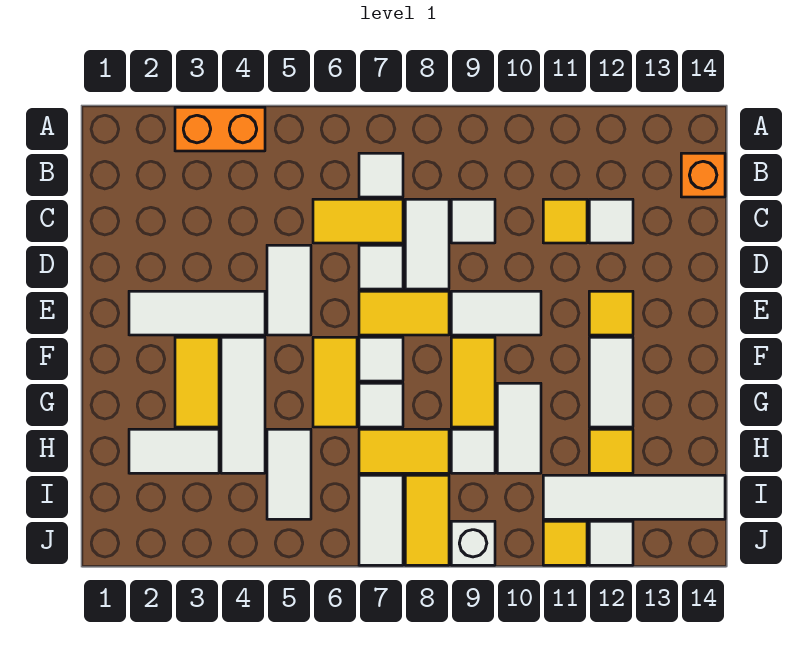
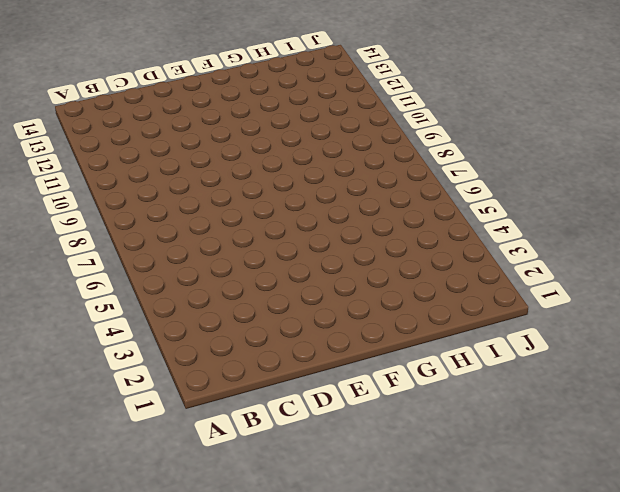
none -> orange brick A3:A4 level 1
none -> white tile B7 level 1
none -> orange brick B14 level 1
none -> yellow tile C6:C7 level 1

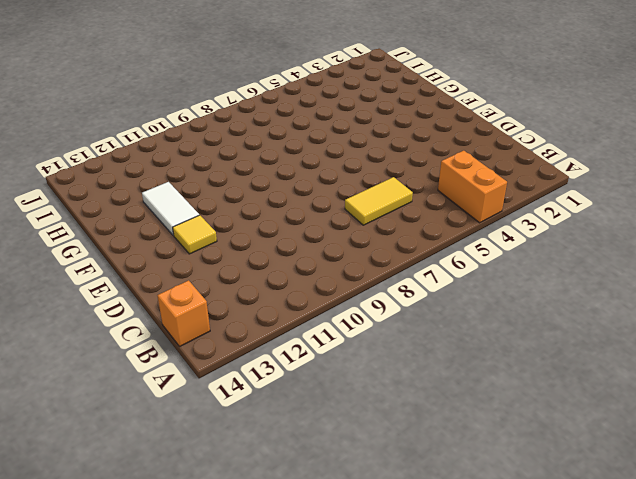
orange brick A4:B4 level 1 -> orange brick A3:A4 level 1
none -> white tile B7 level 1
none -> white tile C8:D8 level 1
none -> white tile C9 level 1
none -> yellow tile C11 level 1

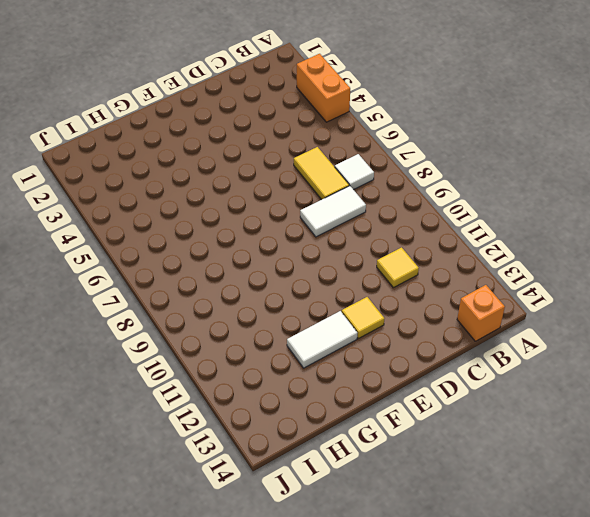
none -> white tile C9 level 1
none -> white tile C12 level 1
none -> white tile D5:E5 level 1
none -> white tile D7 level 1

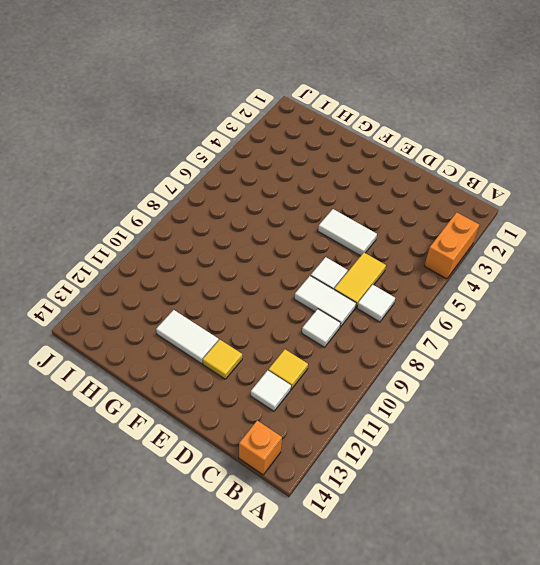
none -> white tile E2:E4 level 1
none -> yellow tile E7:E8 level 1
none -> white tile E9:E10 level 1
none -> yellow tile F3:G3 level 1

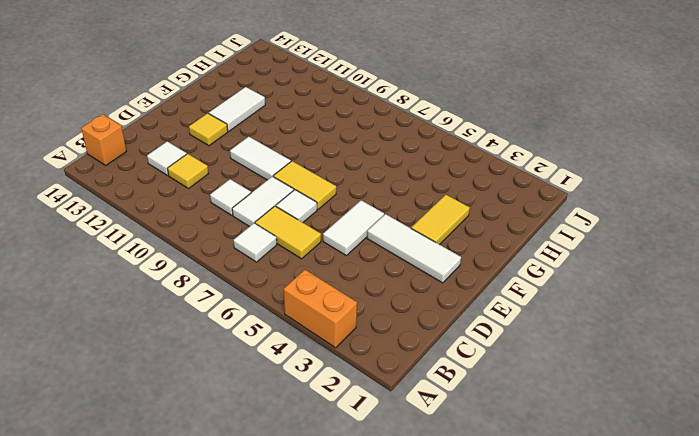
none -> white tile F4:H4 level 1
none -> yellow tile F6:G6 level 1
none -> white tile F7 level 1
none -> yellow tile F9:G9 level 1

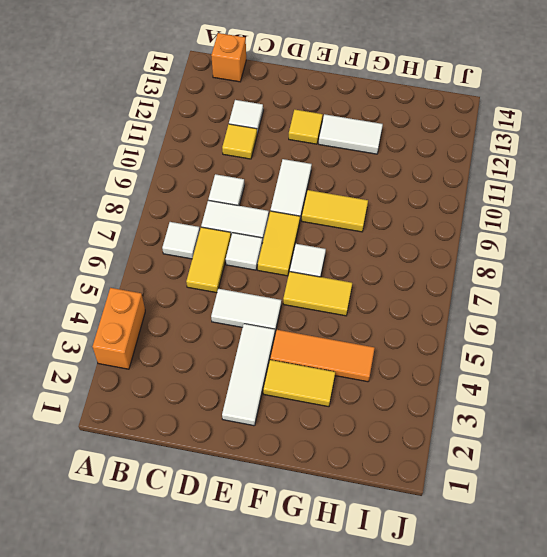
orange tile F4:H4 level 1 -> white tile F4:H4 level 1
none -> white tile G7 level 1
none -> white tile G10:H10 level 1
none -> white tile H2:H3 level 1
none -> white tile H5:I5 level 1

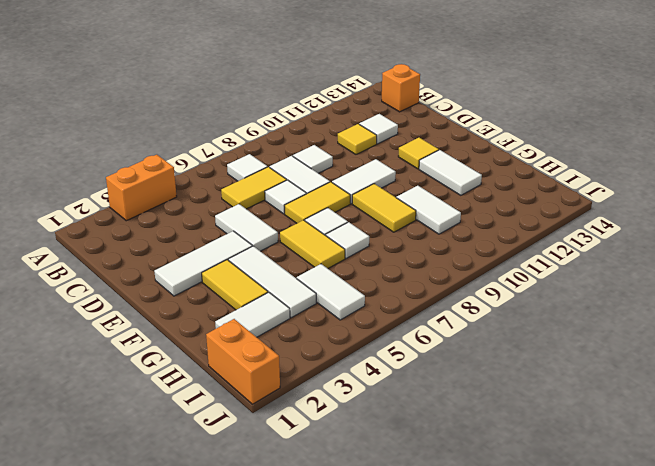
orange brick I1:J1 level 1 -> none
none -> yellow tile H7:H8 level 1
none -> white tile H9 level 1
none -> yellow tile H12 level 1
none -> white tile I7:J7 level 1

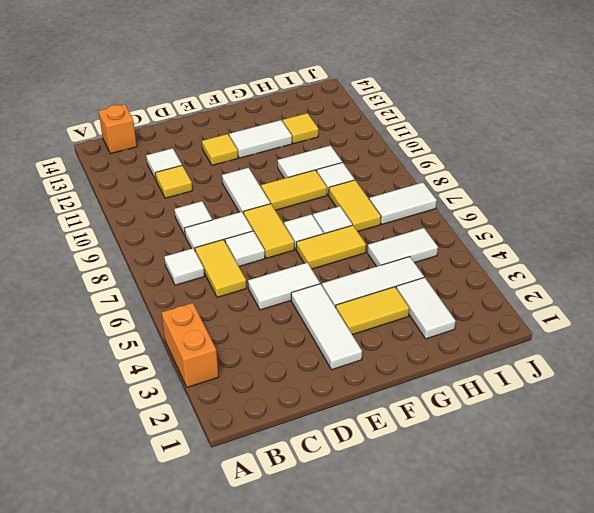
none -> yellow tile I8:J8 level 1
none -> white tile I11:I14 level 1
none -> white brick J9 level 1
none -> yellow tile J11 level 1

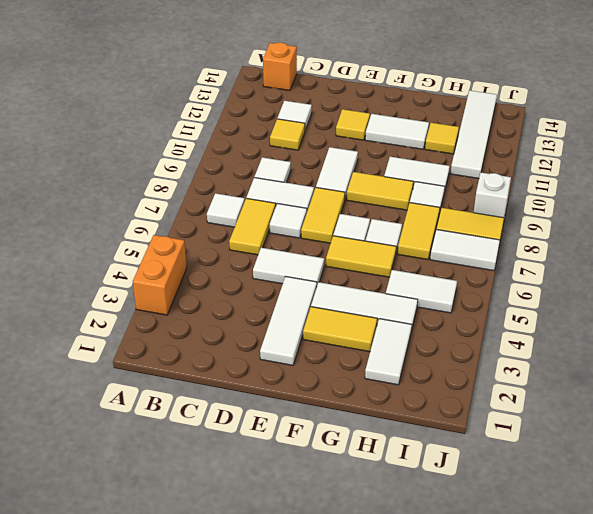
none -> yellow tile J11 level 1
none -> white tile J12 level 1

